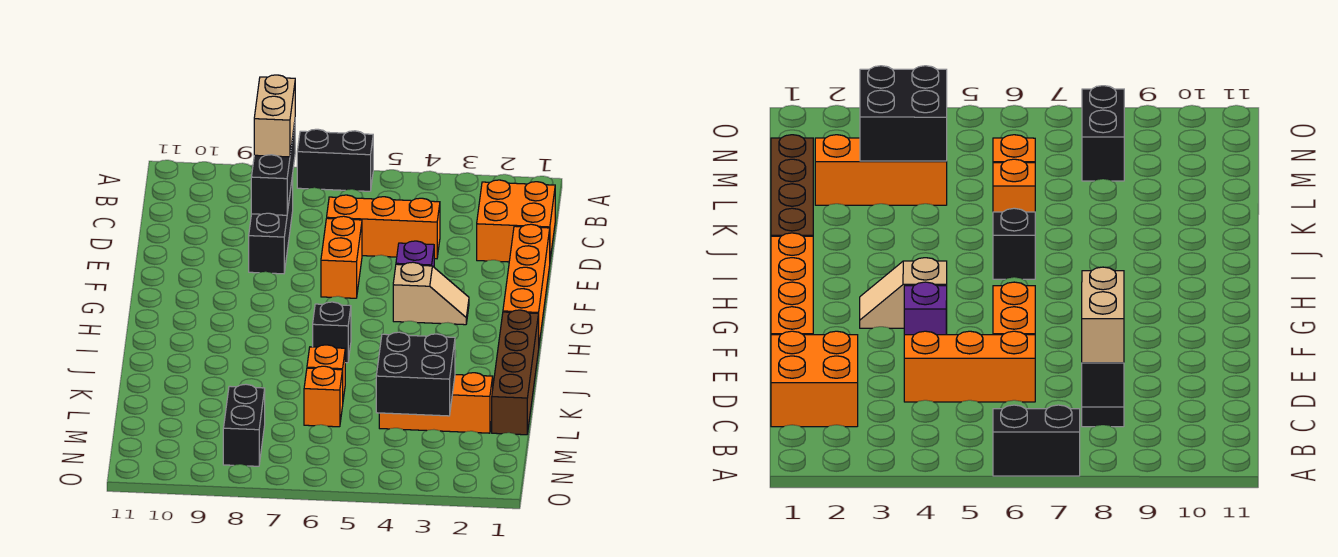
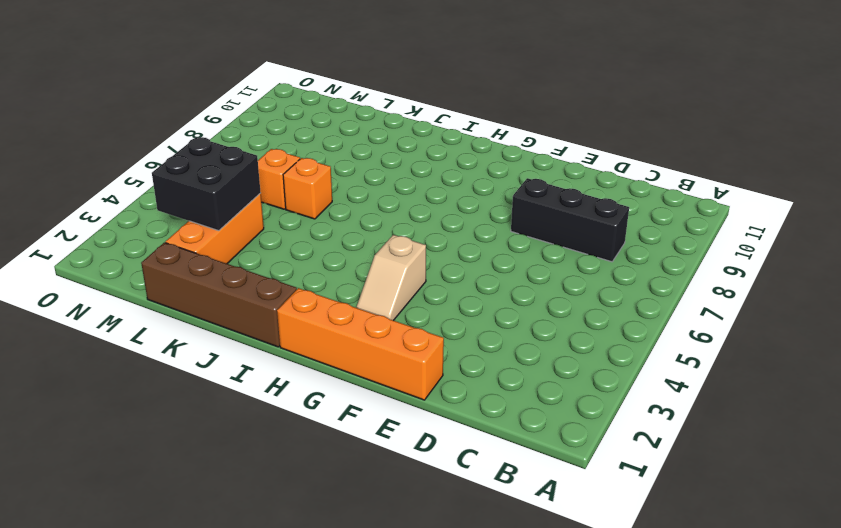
none -> black brick A6:A7 level 1
none -> orange brick C1:D2 level 1
none -> orange brick D4:D6 level 1

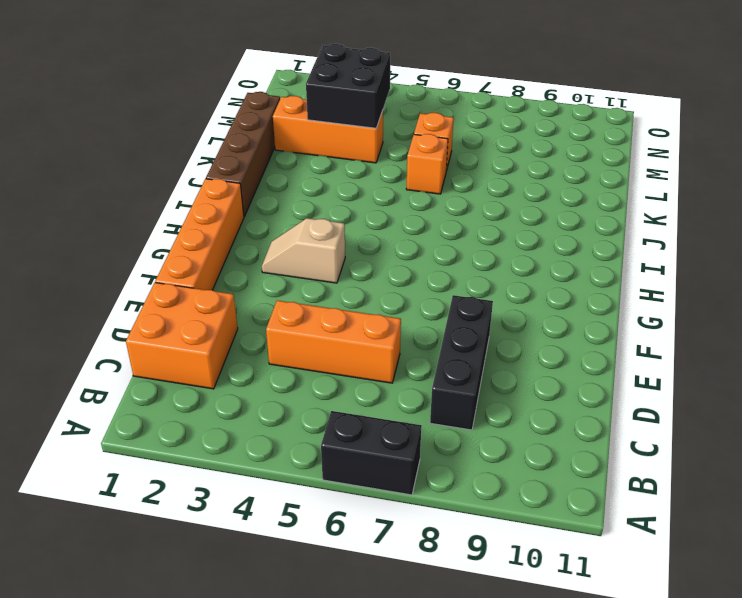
none -> orange brick E6:F6 level 1
none -> purple brick F4 level 1
none -> black brick I6 level 1

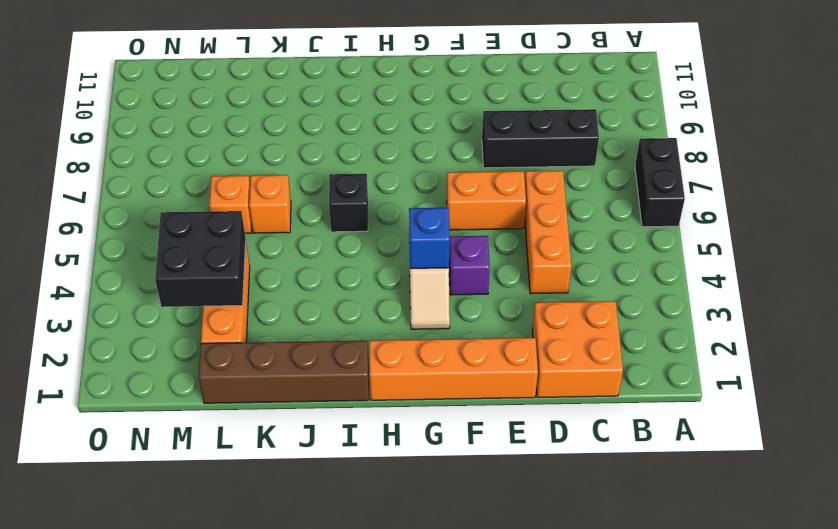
blue brick G4 level 2 -> none
none -> black brick M8:N8 level 1
none -> black brick B8:D8 level 2
none -> tan brick B8:C8 level 3

